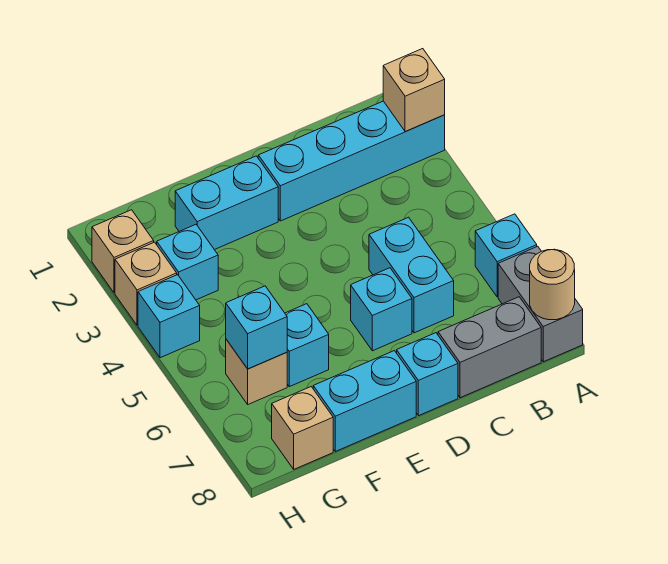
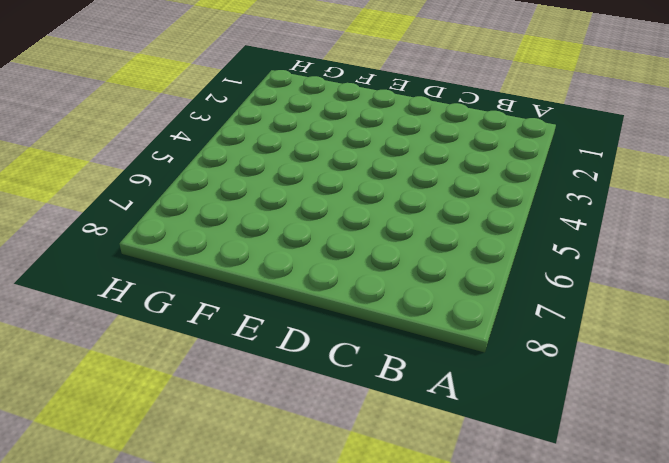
none -> cyan brick A2:D2 level 1
none -> cyan brick A6 level 1
none -> grey brick A7:A8 level 1

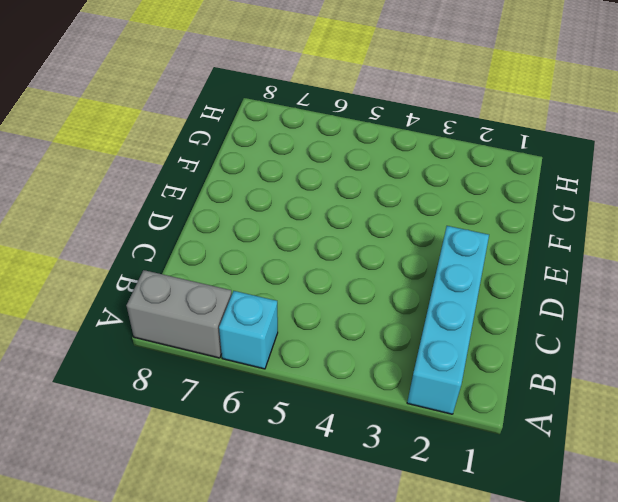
none -> grey brick B8:C8 level 1
none -> cyan brick C5:C6 level 1
none -> cyan brick D6 level 1

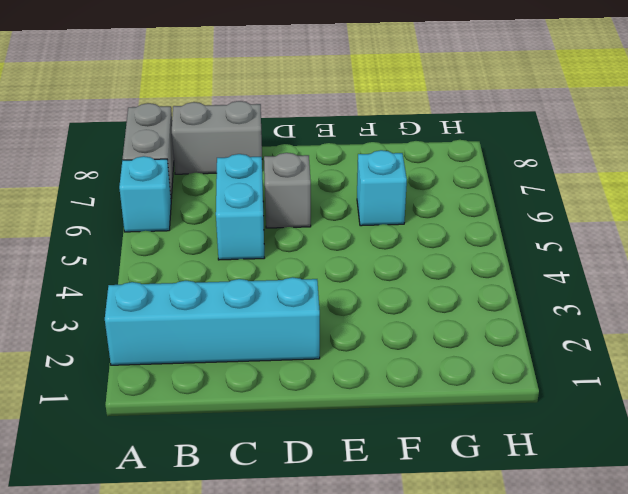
grey brick D6 level 1 -> cyan brick D6 level 1
none -> cyan brick D8 level 1
none -> cyan brick E2:F2 level 1
none -> cyan brick E8:F8 level 1

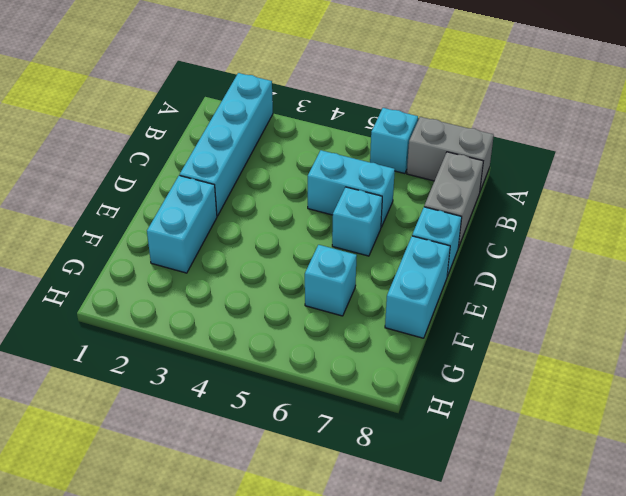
none -> cyan brick G3 level 1
none -> tan brick G6 level 1
none -> tan brick G8 level 1

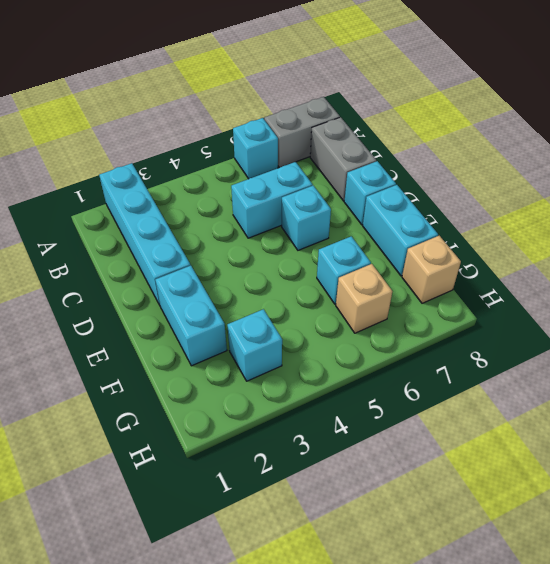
none -> tan brick H2 level 1
none -> tan brick H3 level 1
none -> cyan brick H4 level 1

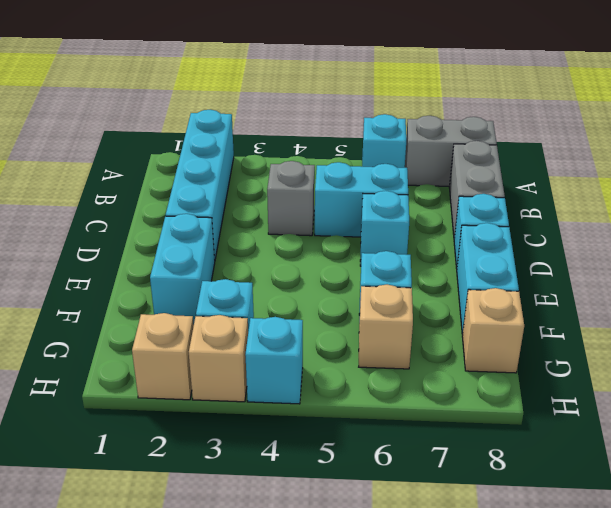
grey brick C4 level 1 -> none
none -> tan brick A2 level 2
none -> tan round brick A8 level 2
none -> cyan brick G6 level 2

